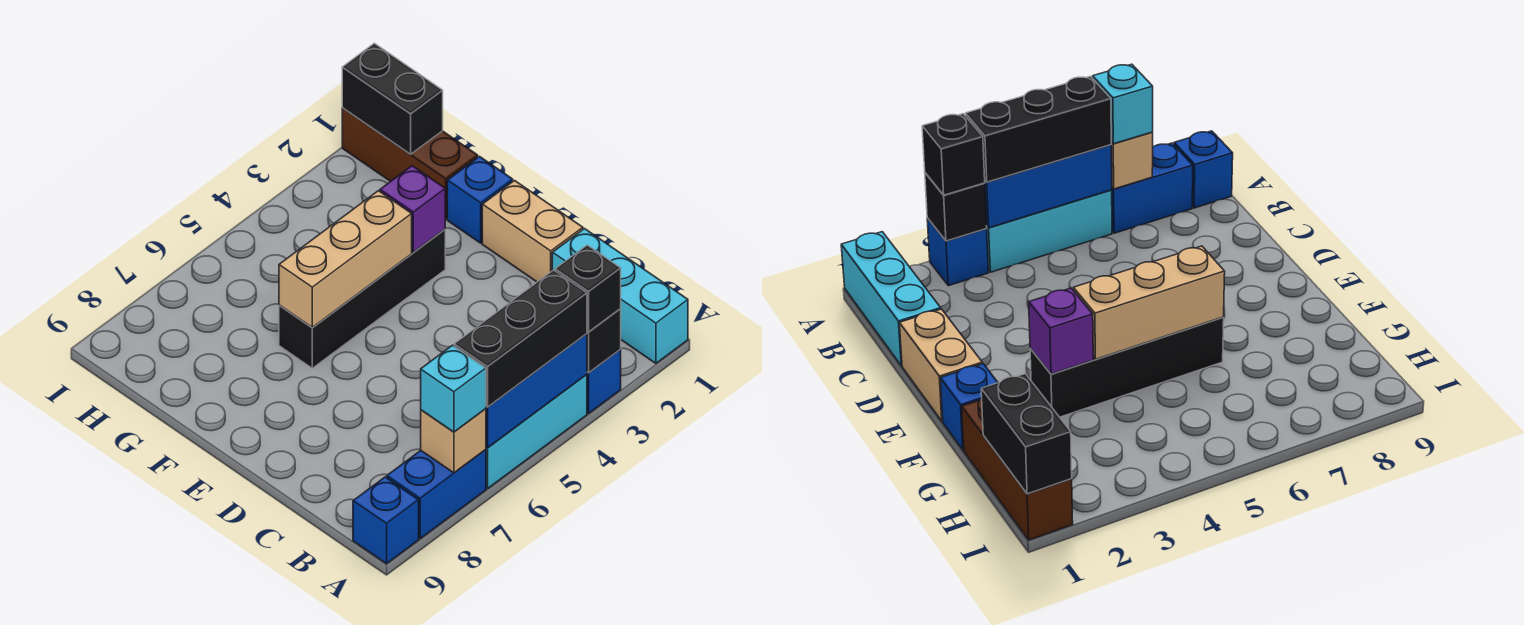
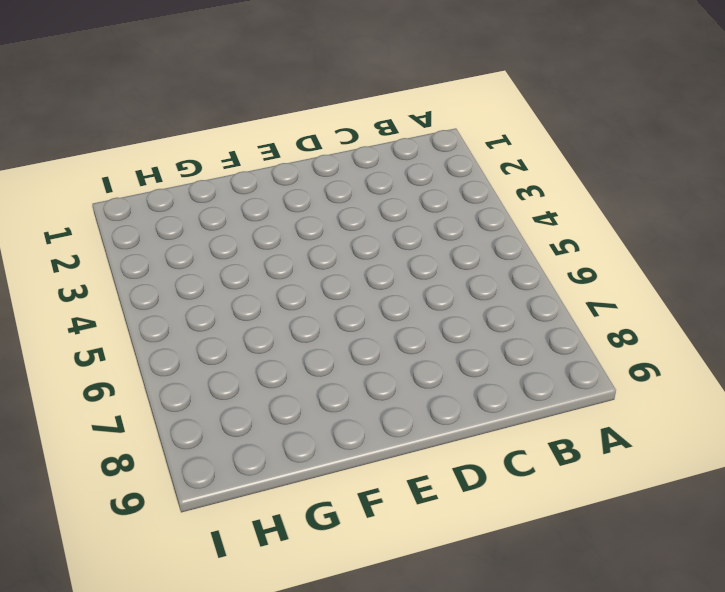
none -> cyan brick A1:C1 level 1
none -> blue brick A3 level 1
none -> cyan brick A4:A6 level 1

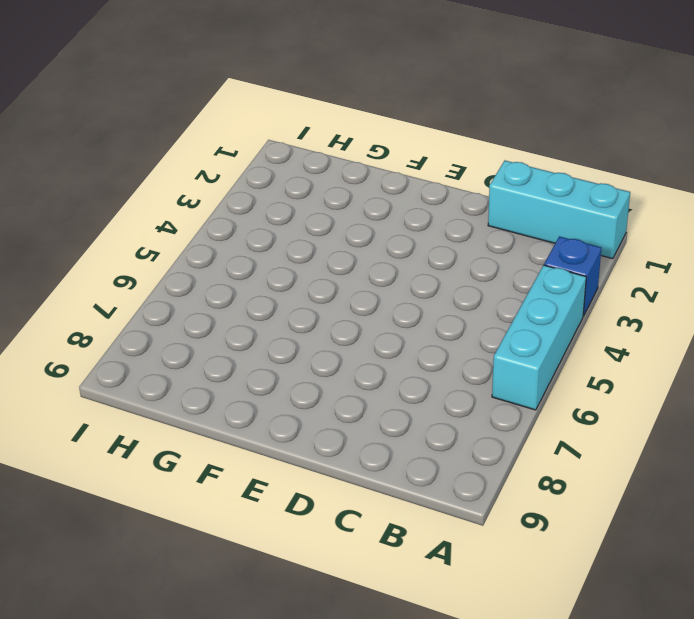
none -> blue brick A7:A8 level 1
none -> blue brick A9 level 1
none -> tan brick D1:E1 level 1

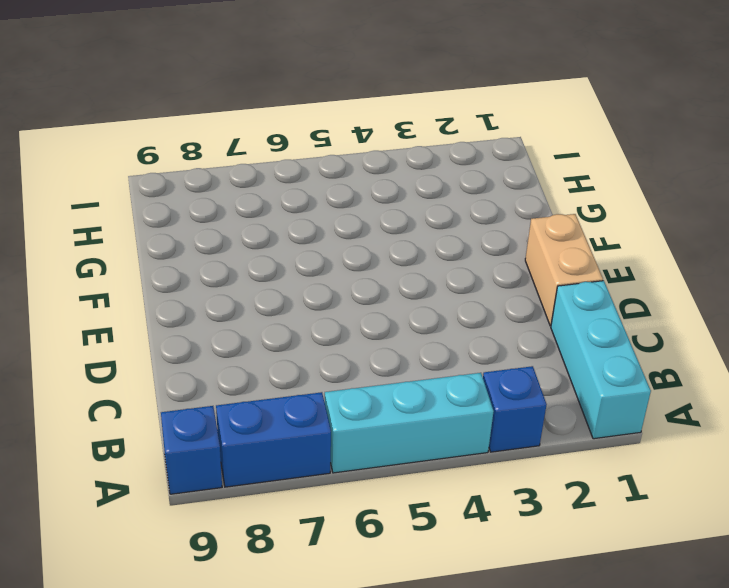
none -> blue brick F1 level 1
none -> black brick F3:F6 level 1
none -> brown brick G1:I1 level 1

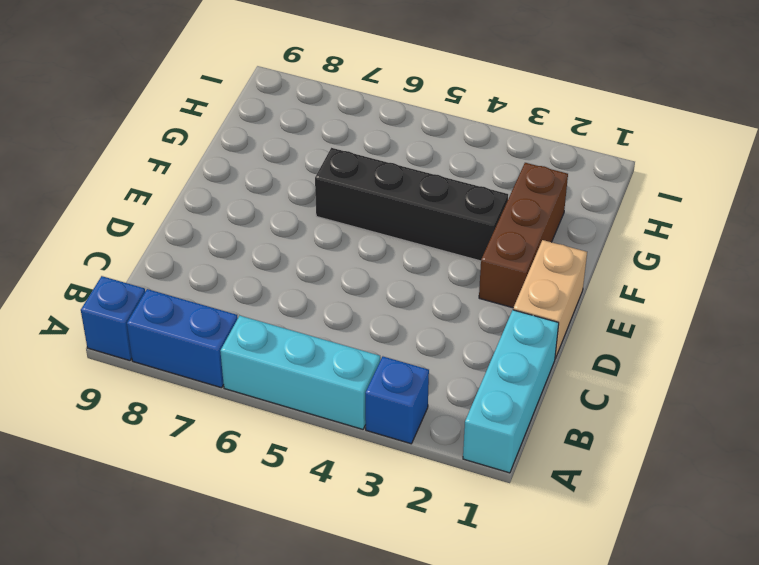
brown brick E2:G2 level 1 -> brown brick G1:I1 level 1
none -> blue brick F1 level 1
none -> black brick A3 level 2
none -> blue brick A4:A6 level 2

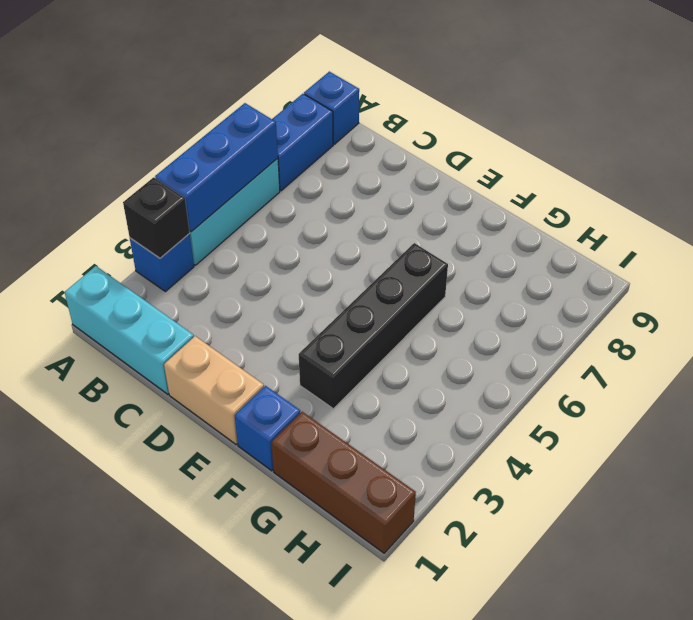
none -> tan brick A7 level 2
none -> purple brick F3 level 2
none -> tan brick F4:F6 level 2

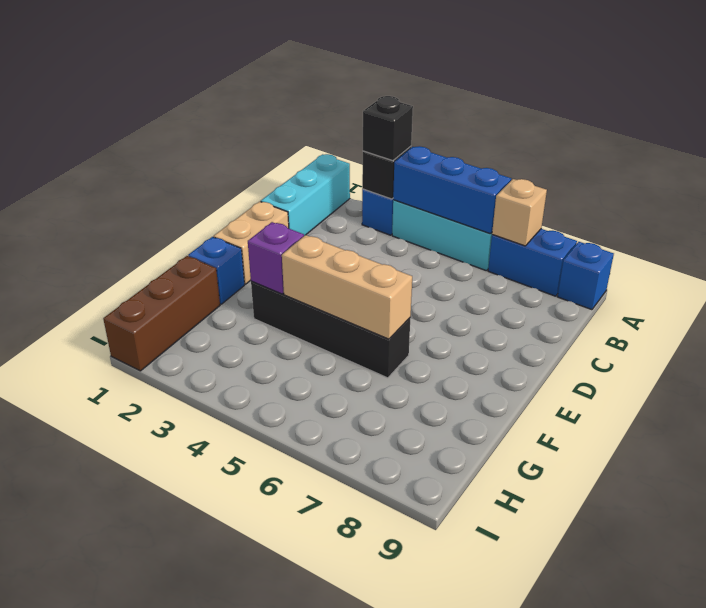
none -> black brick H1:I1 level 2
none -> black brick A4:A6 level 3
none -> cyan brick A7 level 3

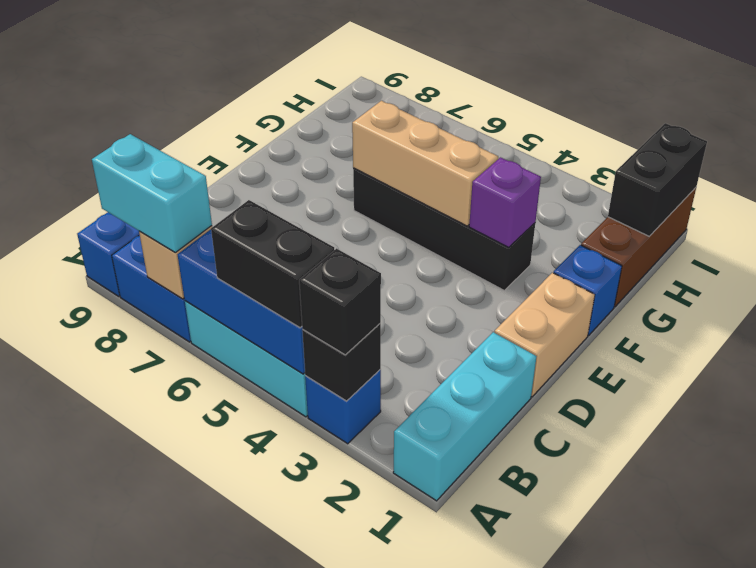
black brick A4:A5 level 3 -> black brick A4:A6 level 3
cyan brick A7:A8 level 3 -> cyan brick A7 level 3

